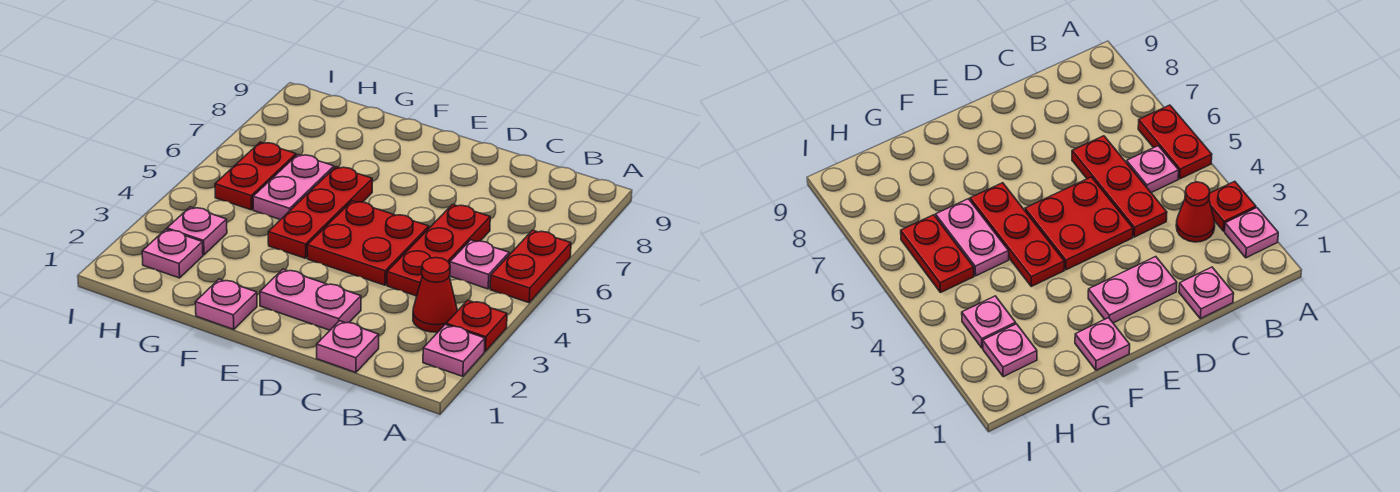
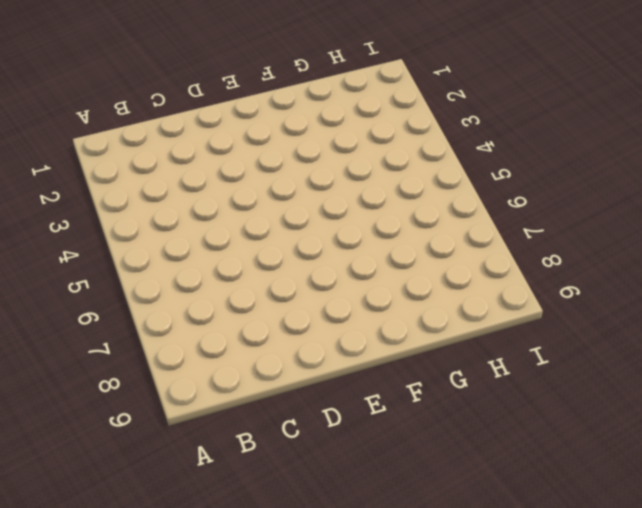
none -> pink plate A2 level 1
none -> red plate A3 level 1
none -> red plate A5:A6 level 1

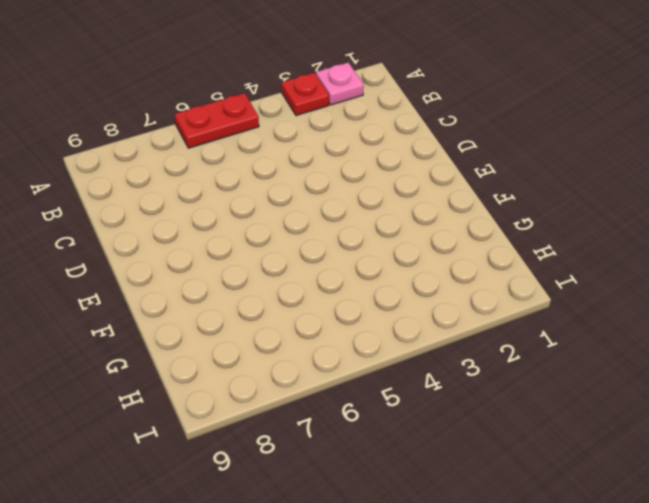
none -> red cone B3 level 1
none -> pink plate B5 level 1
none -> pink plate C1 level 1

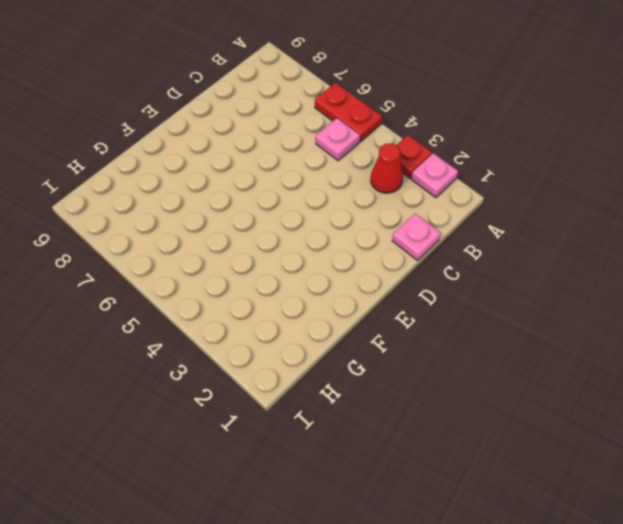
none -> red plate C4:C6 level 1
none -> pink plate D2:E2 level 1
none -> red plate D4:E5 level 1

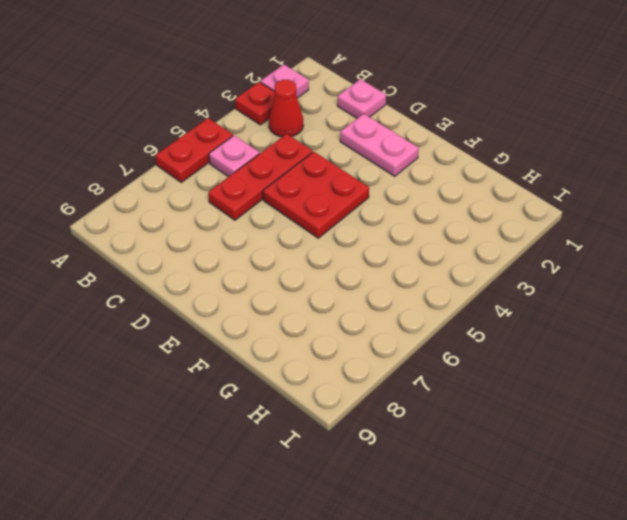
none -> pink plate F1 level 1
none -> red plate F4:F6 level 1
none -> pink plate G5:G6 level 1

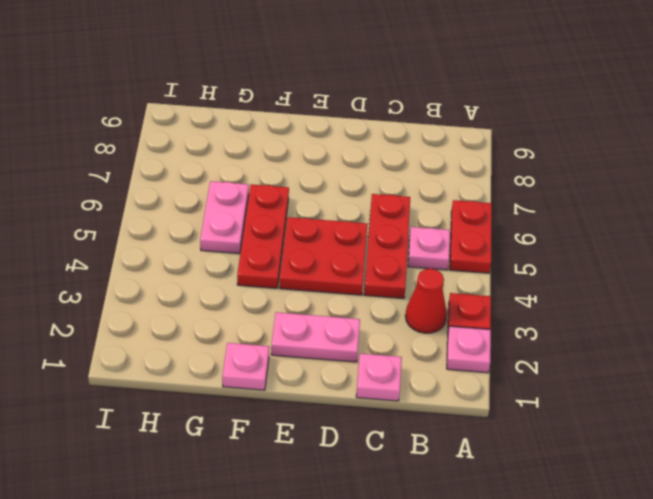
none -> pink plate H2 level 1
none -> pink plate H3 level 1
none -> red plate H5:H6 level 1

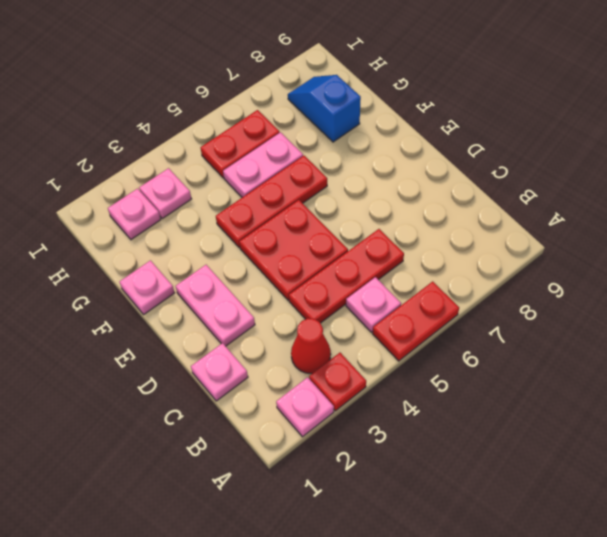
blue slope G8:H8 level 1 top G -> none

